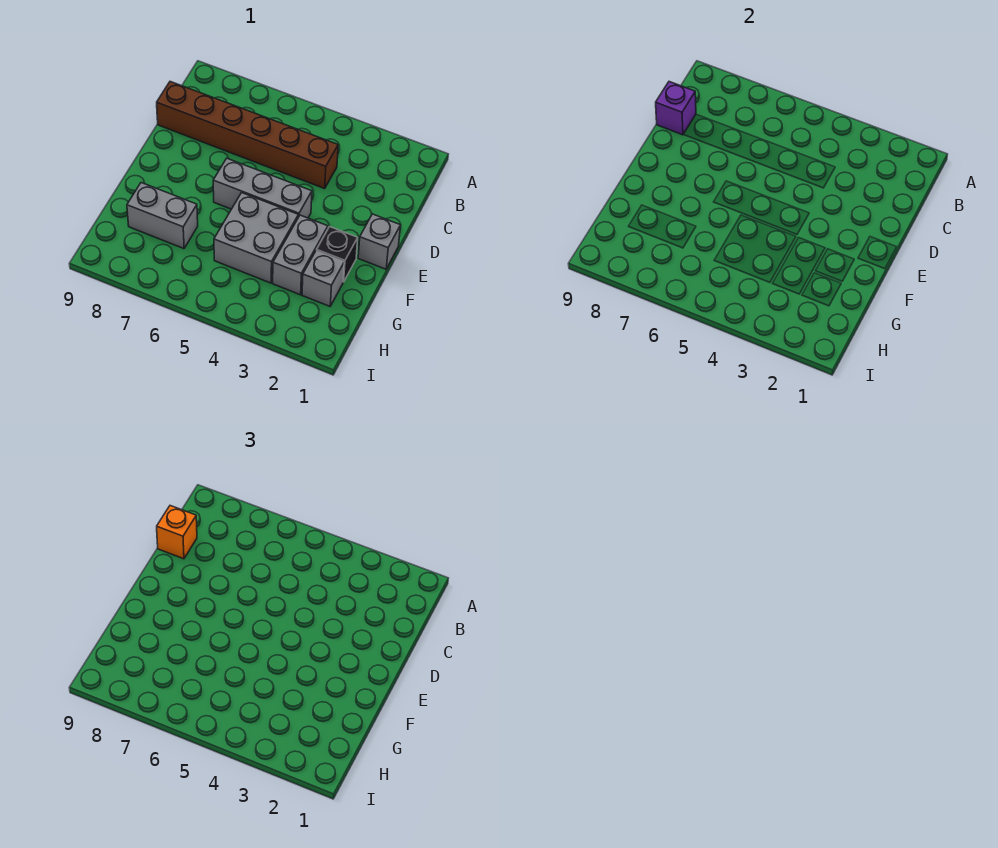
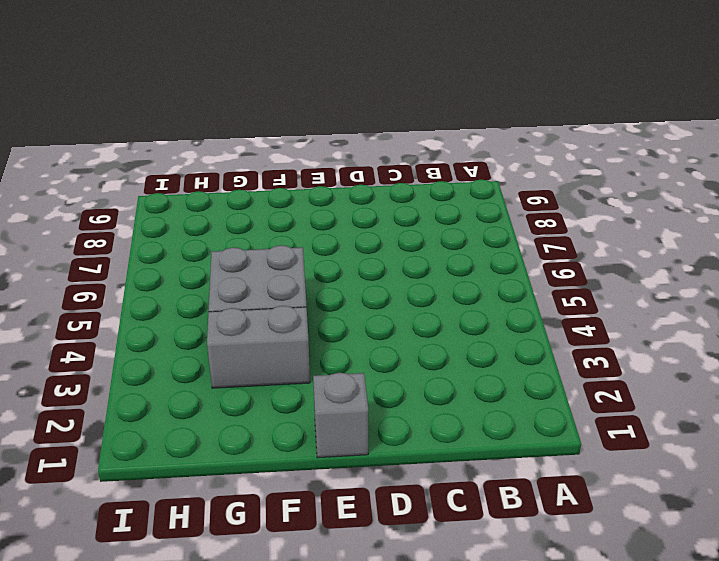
none -> brown brick C4:C9 level 1
none -> grey brick E4:E6 level 1

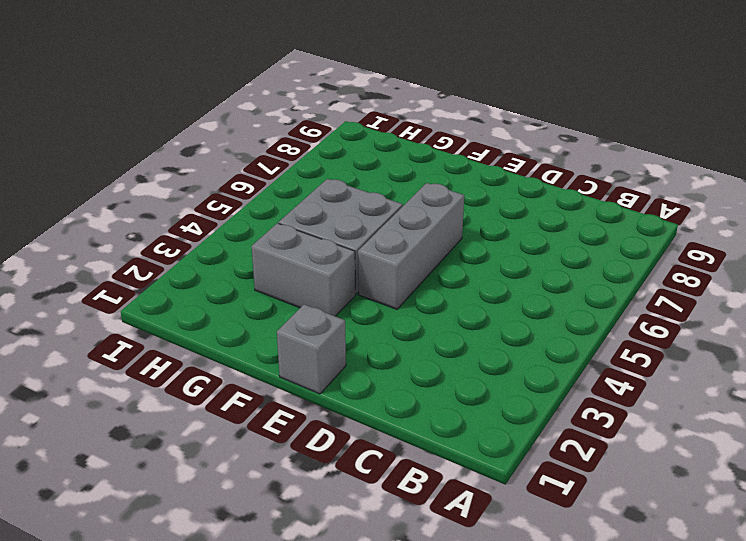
none -> brown brick C4:C9 level 1
none -> black brick F2 level 1

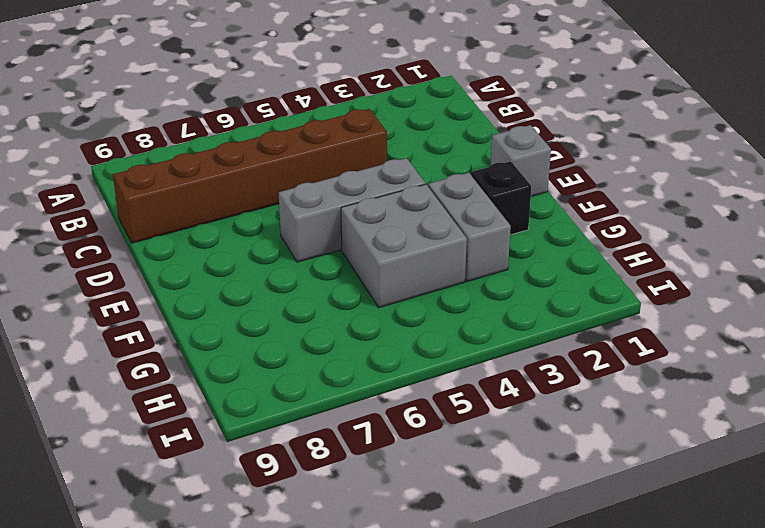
none -> grey brick G2 level 1
none -> grey brick G7:G8 level 1

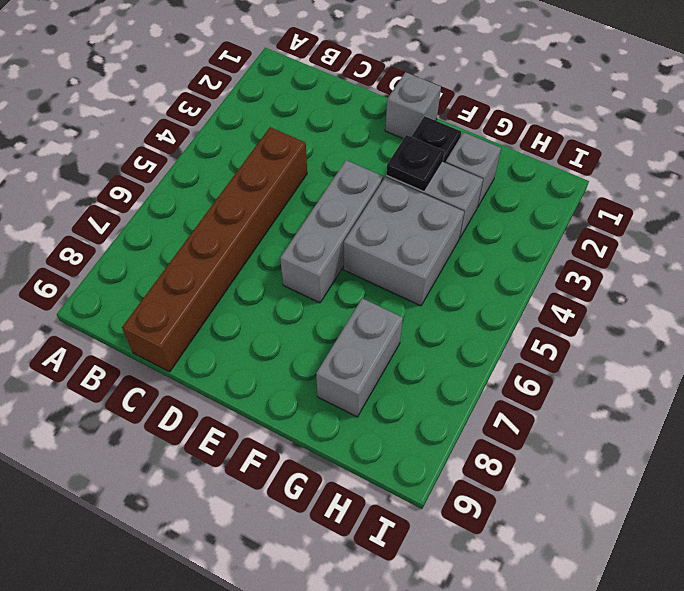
black plate F3 level 2 -> none
none -> purple brick C9 level 2
none -> orange brick C9 level 3

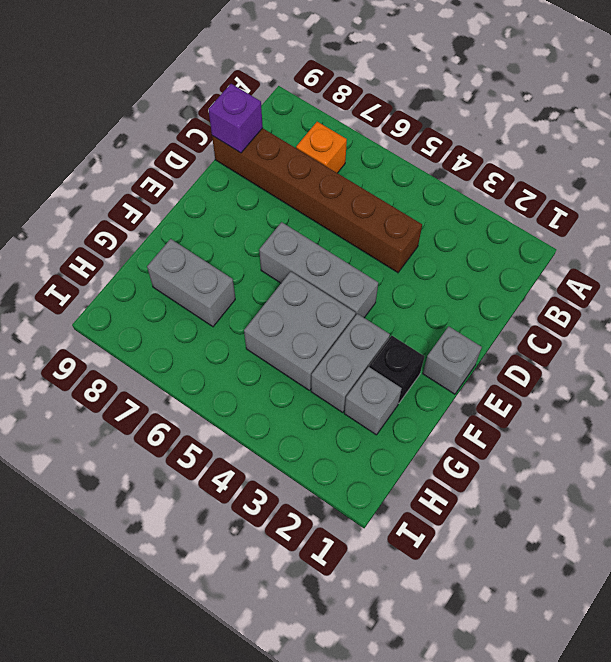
orange brick B7 level 1 -> orange brick C9 level 3

